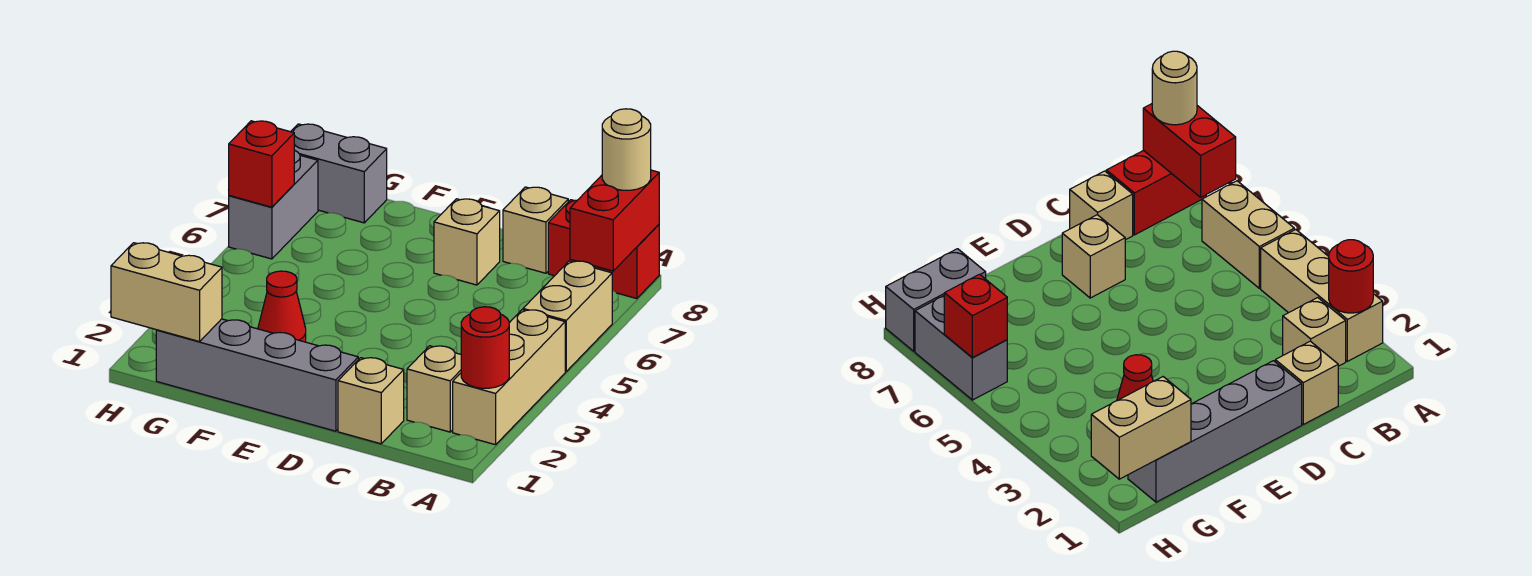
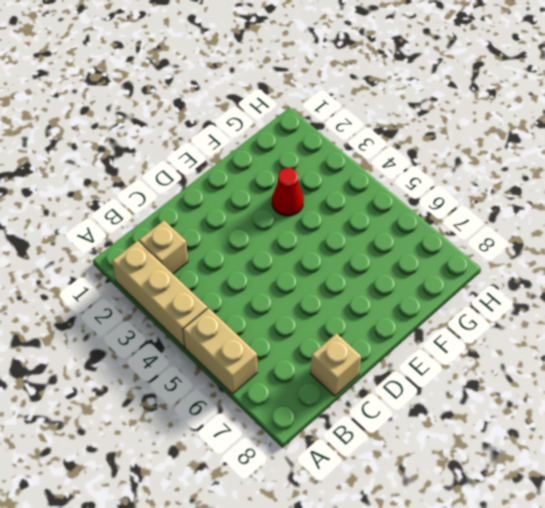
none -> red brick A8:B8 level 1
none -> tan brick C1 level 1
none -> grey brick D1:G1 level 1

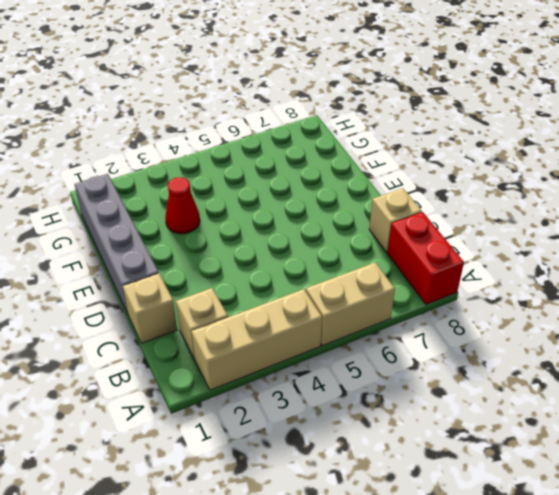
none -> tan brick D7 level 1
none -> grey brick G8:H8 level 1
none -> grey brick H6:H7 level 1

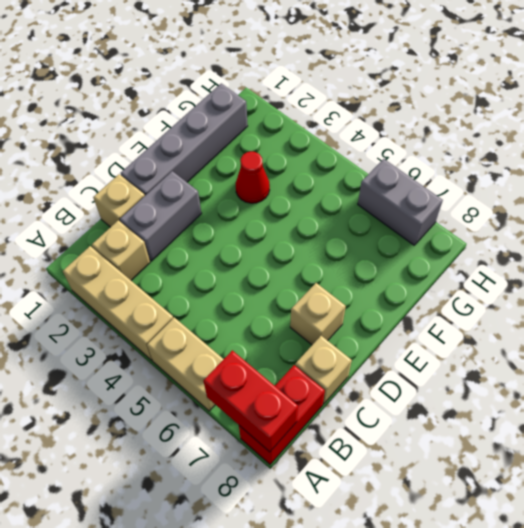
grey brick C2:D2 level 1 -> grey brick G8:H8 level 1
none -> red round brick A2 level 2
none -> tan brick G1:H1 level 2
none -> red brick H6 level 2

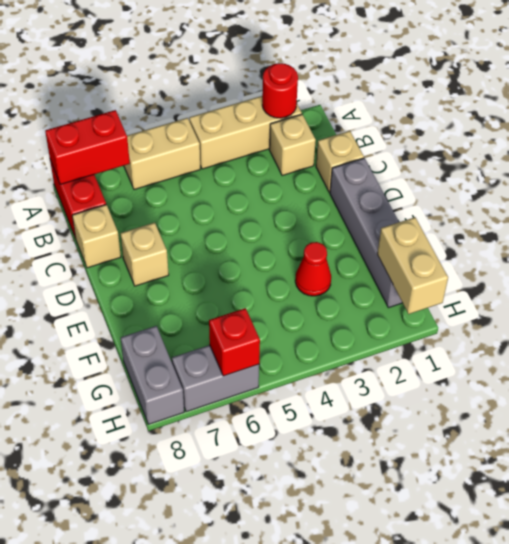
none -> tan round brick A8 level 3

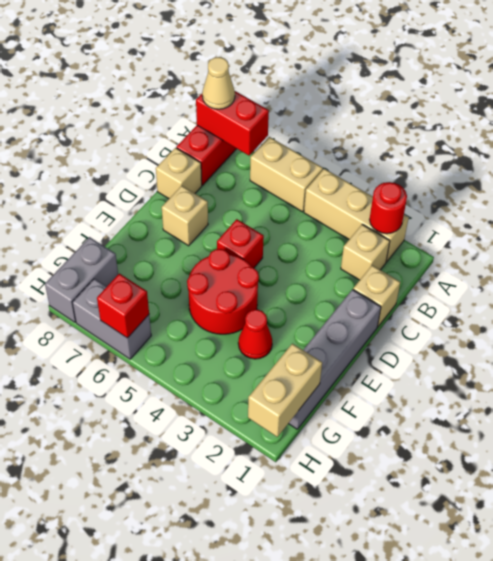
tan cone A8 level 3 -> tan round brick A8 level 3
red brick D5 level 1 -> none
red round brick E4:F5 level 1 -> none

